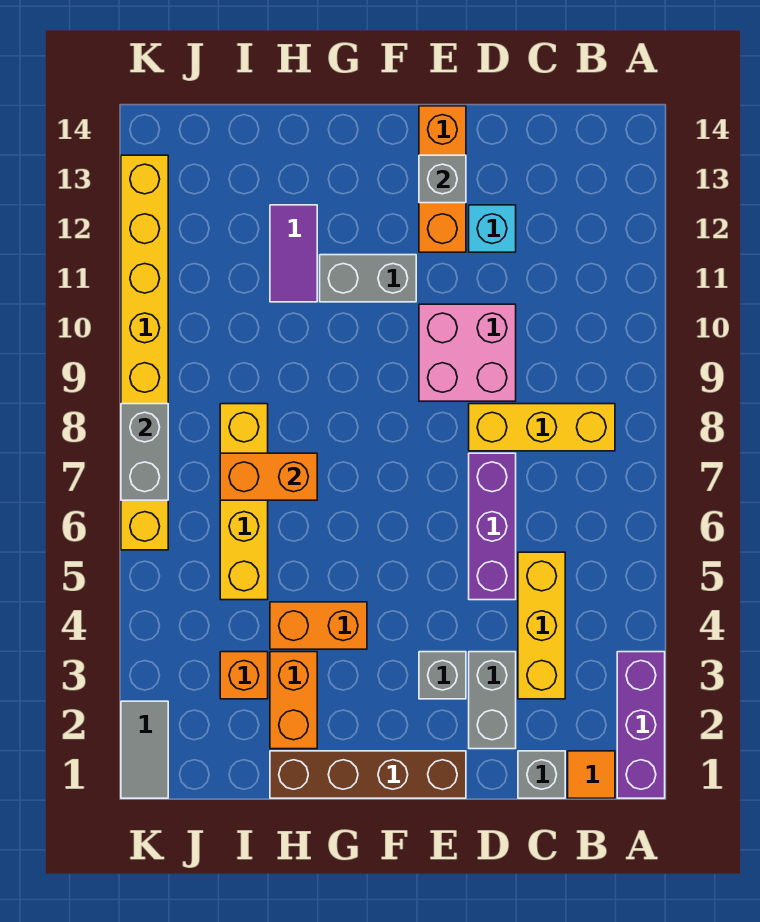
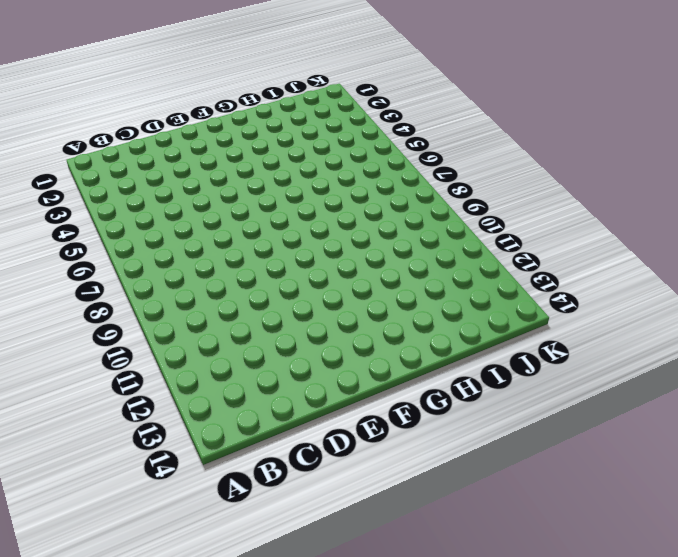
none -> purple brick A1:A3 level 1
none -> orange tile B1 level 1
none -> yellow brick B8:D8 level 1

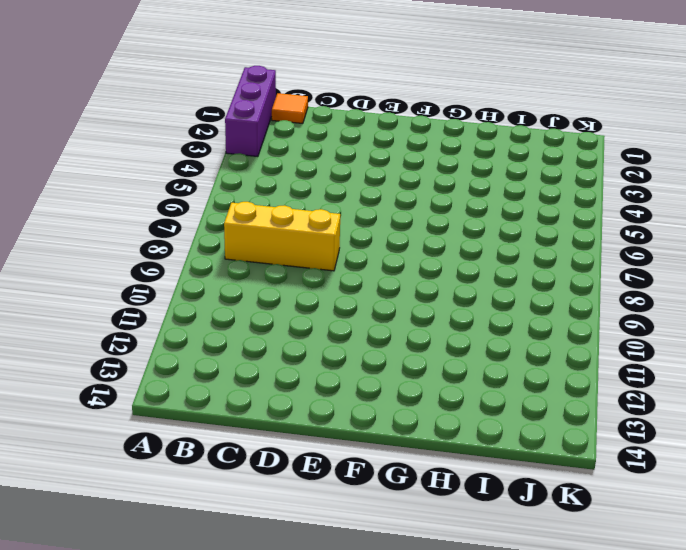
none -> grey brick C1 level 1
none -> yellow brick C3:C5 level 1
none -> grey brick D2:D3 level 1

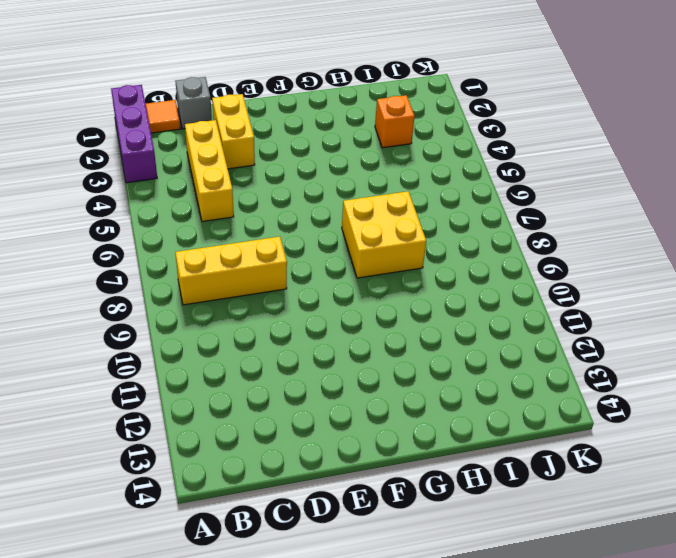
yellow brick D2:D3 level 1 -> grey brick D2:D3 level 1
yellow brick G7:H8 level 1 -> none
none -> purple brick D5:D7 level 1
none -> pink brick D9:E10 level 1
none -> cyan brick D12 level 1

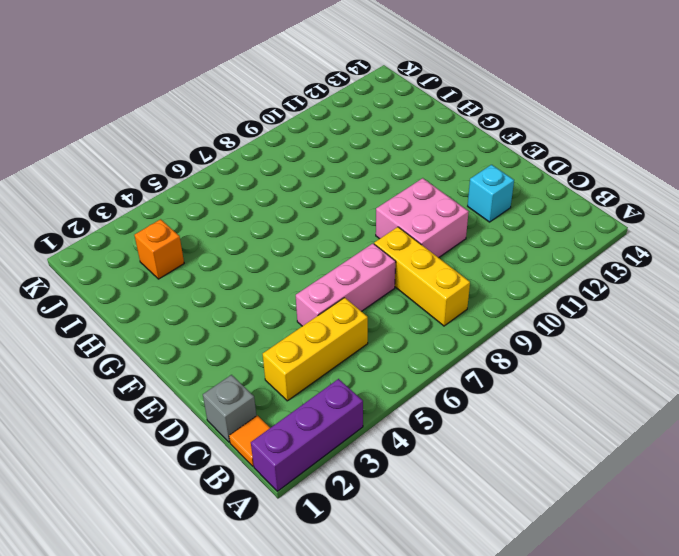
pink brick D5:D7 level 1 -> purple brick D5:D7 level 1
none -> grey brick D2:D3 level 1
none -> brown brick E1:H1 level 1
none -> grey brick E3 level 1

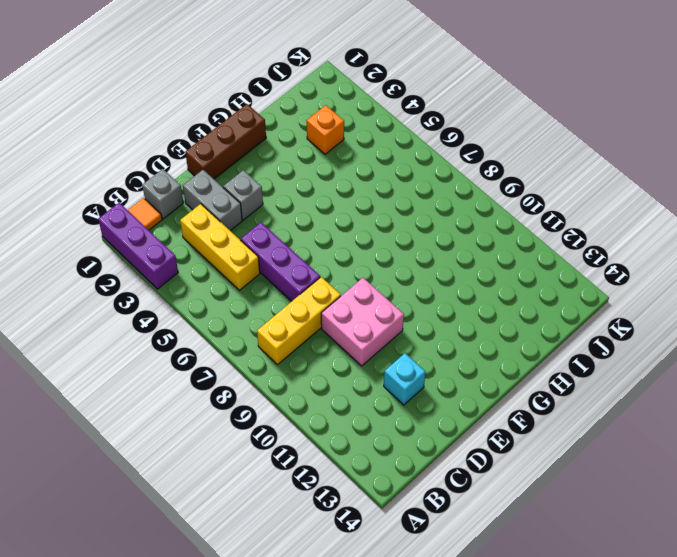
brown brick E1:G1 level 1 -> brown brick E1:H1 level 1
none -> orange brick E12:E14 level 1
none -> grey brick F11:G11 level 1
none -> orange brick G4:H4 level 1

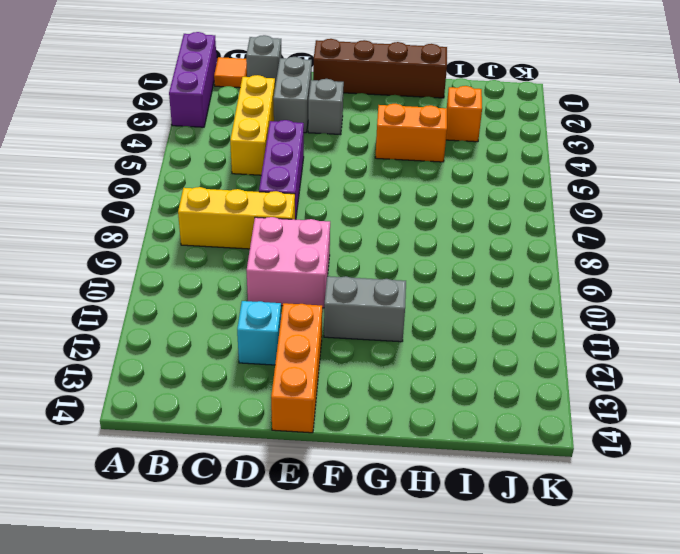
none -> orange brick H2:H3 level 1
none -> purple tile H11:H12 level 1
none -> yellow brick I5:I8 level 1

